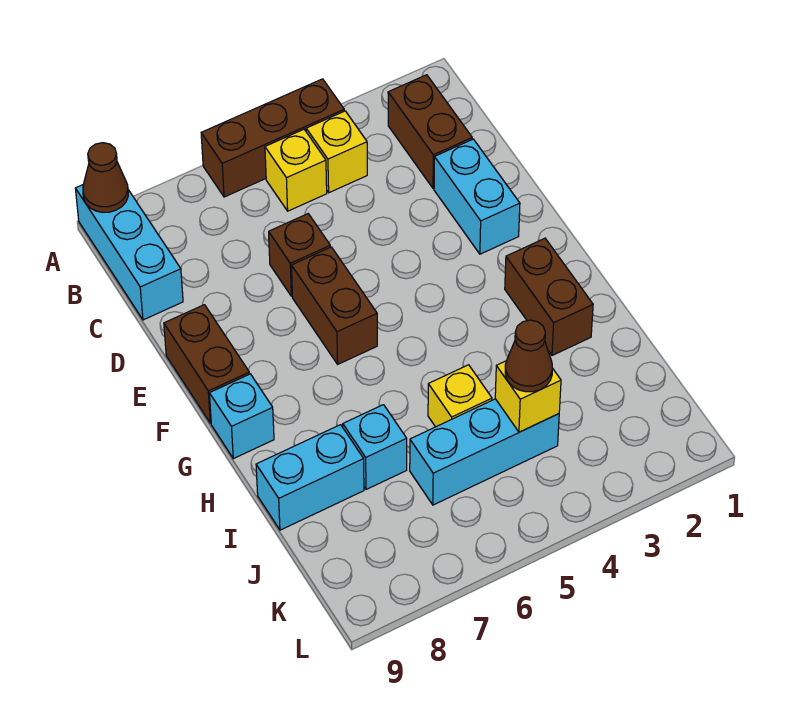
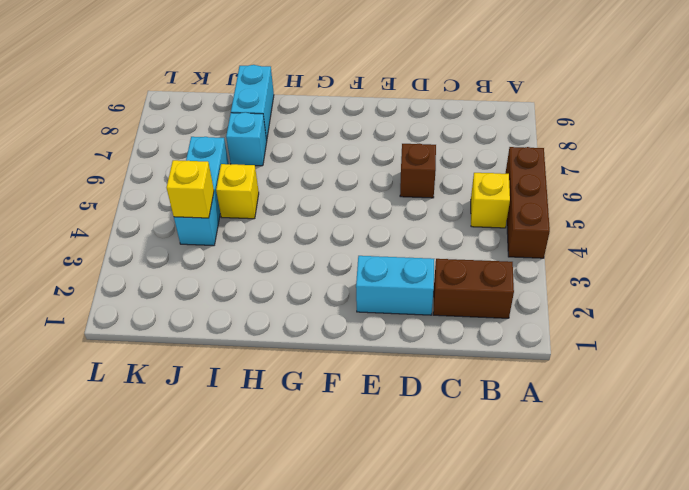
none -> cyan brick A9:C9 level 1
none -> yellow brick B4 level 1
none -> brown brick E6:F6 level 1

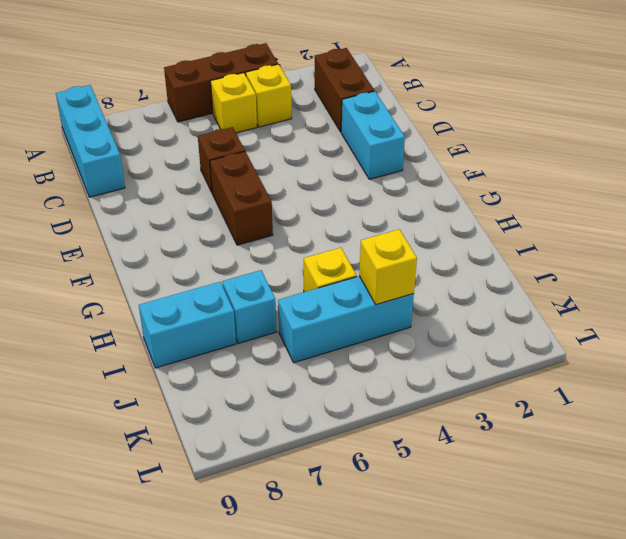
none -> brown brick E9:F9 level 1
none -> brown brick G2:H2 level 1
none -> cyan brick G9 level 1

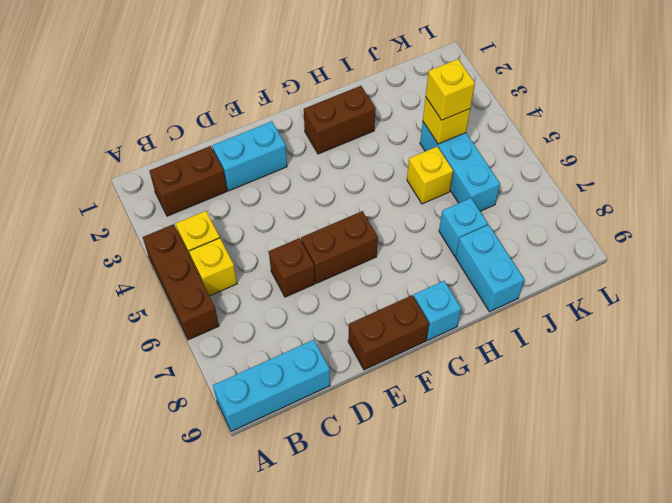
yellow brick J4 level 3 -> brown cone J4 level 3
none -> brown cone A9 level 2

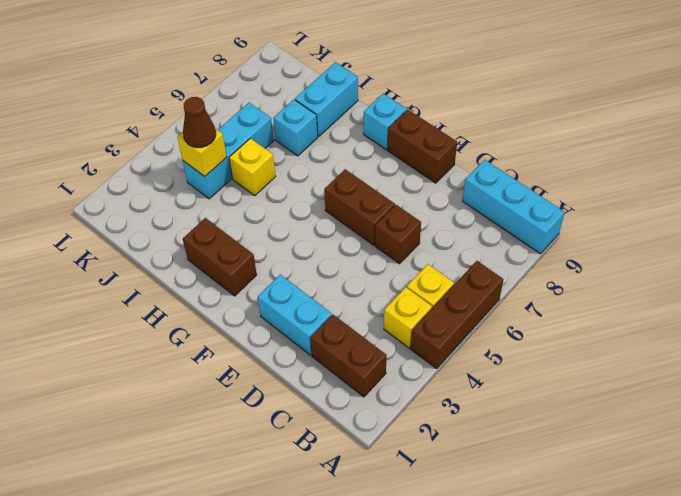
none -> brown cone A9 level 2

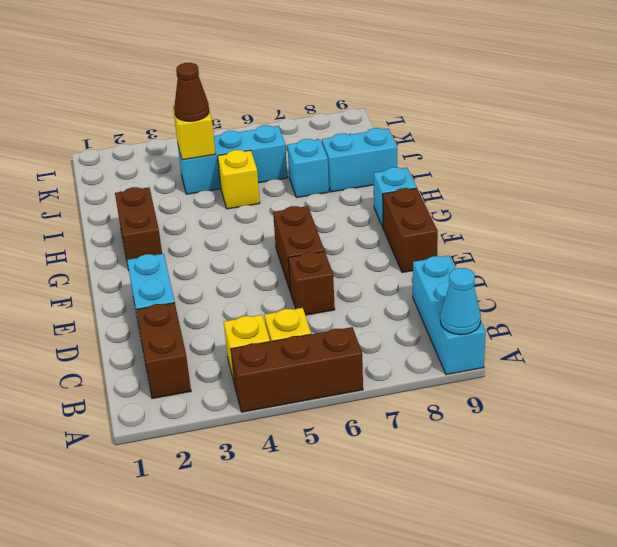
cyan cone A9 level 2 -> brown cone A9 level 2

